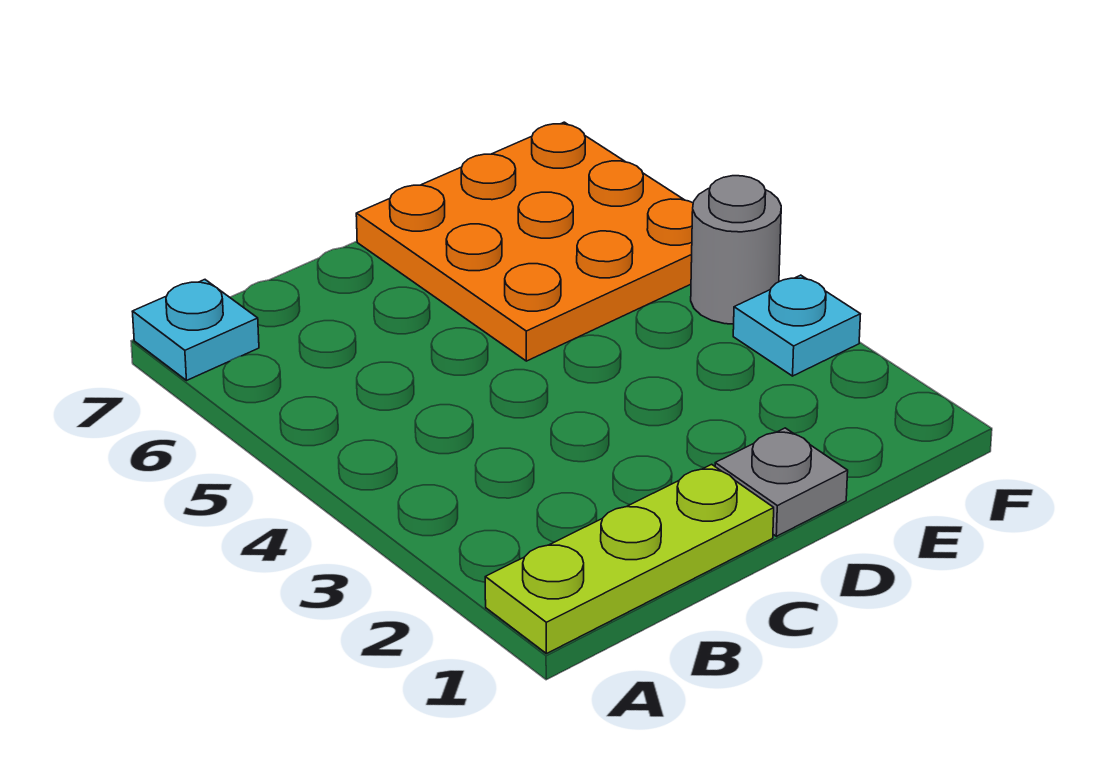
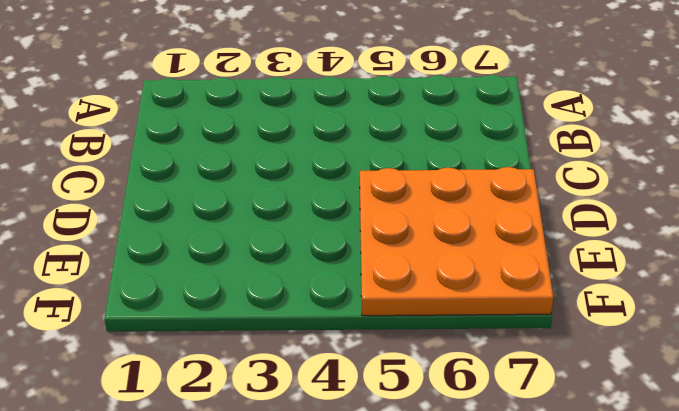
none -> lime plate A1:C1 level 1
none -> cyan plate A7 level 1

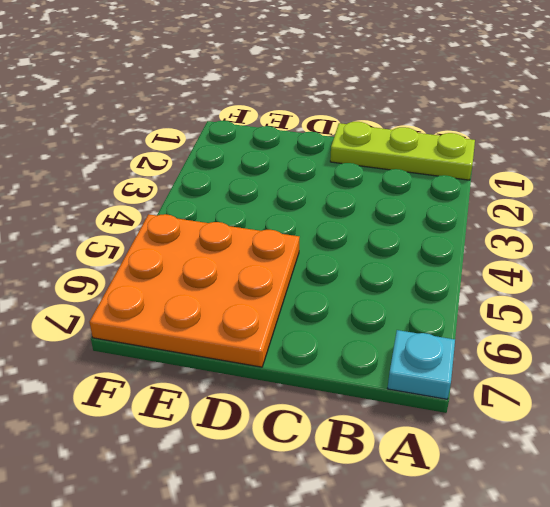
none -> grey plate D1 level 1
none -> cyan plate F3 level 1

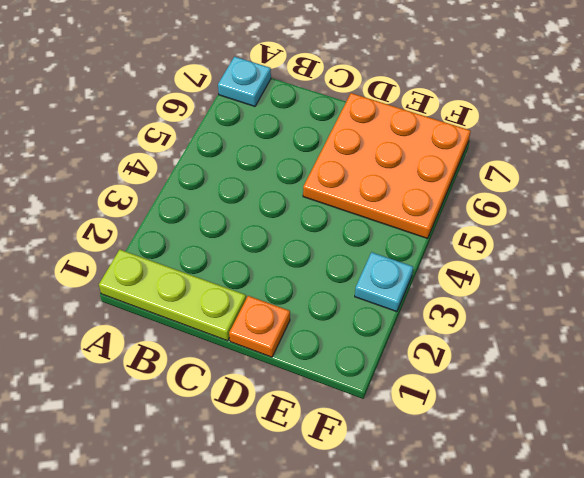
orange plate D1 level 1 -> grey plate D1 level 1
none -> grey round brick F4 level 1

